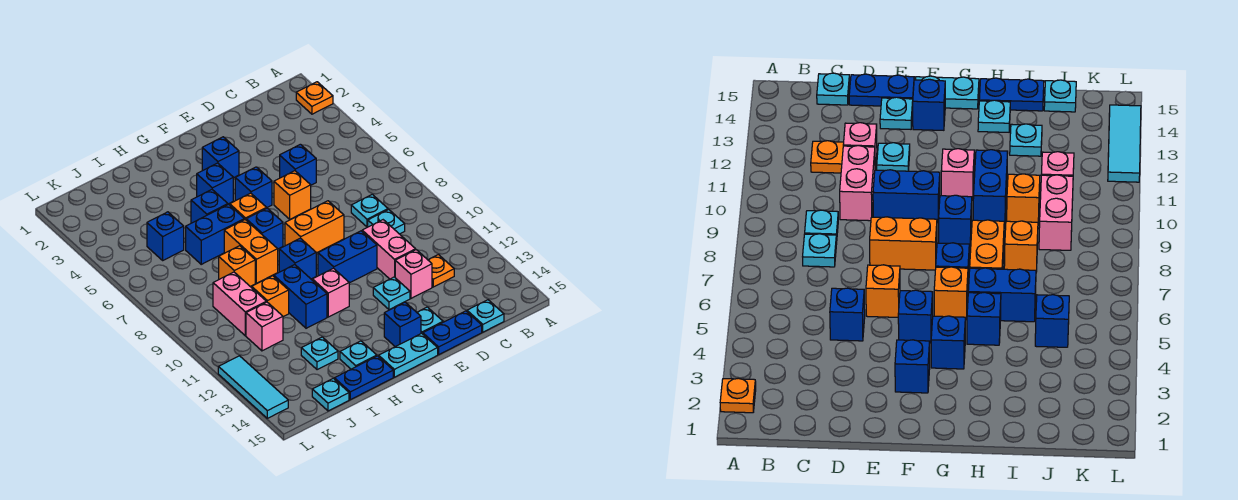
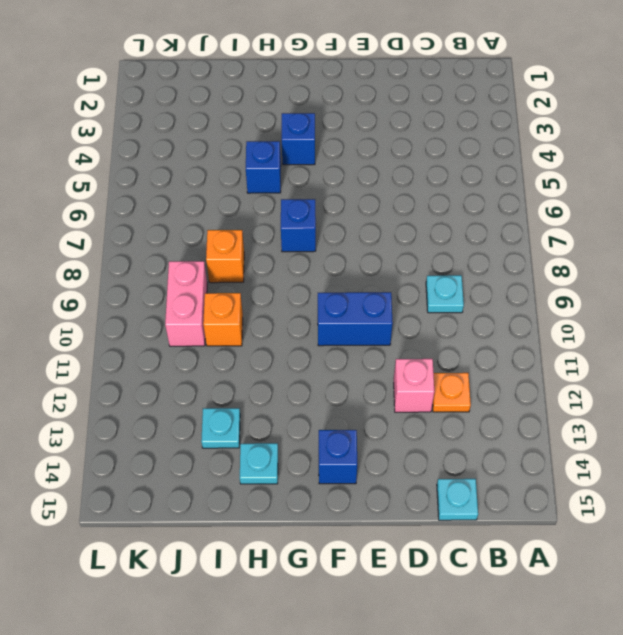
none -> orange plate A2 level 1
none -> cyan plate C8 level 1
none -> blue brick D5 level 1
none -> pink brick D10:D11 level 1

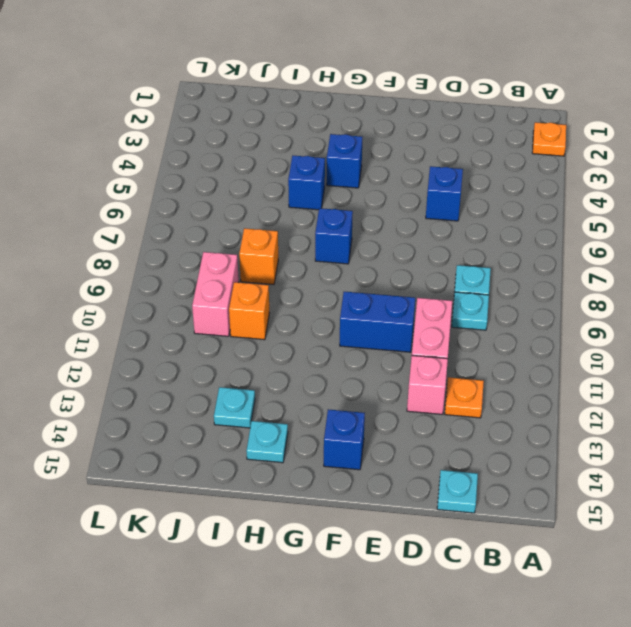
none -> blue plate D15:E15 level 1
none -> orange brick E6 level 1
none -> orange brick E8:F8 level 1
none -> cyan plate E12 level 1

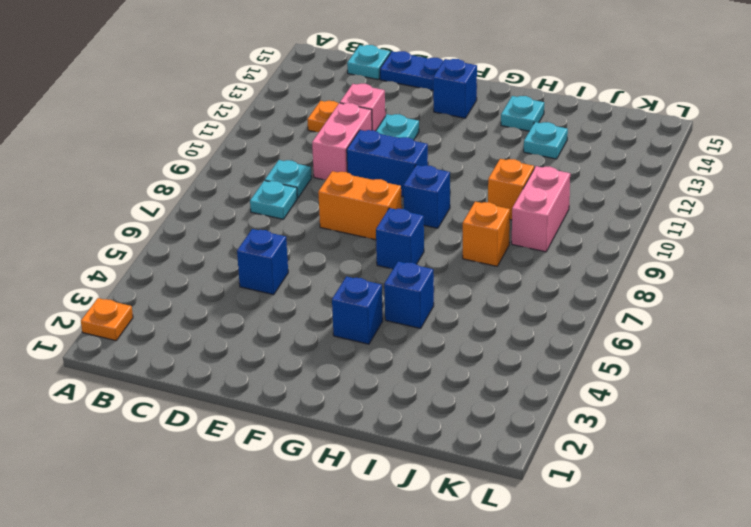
none -> orange brick E6 level 1
none -> cyan plate E14 level 1
none -> blue brick F3 level 1
none -> blue brick F5 level 1

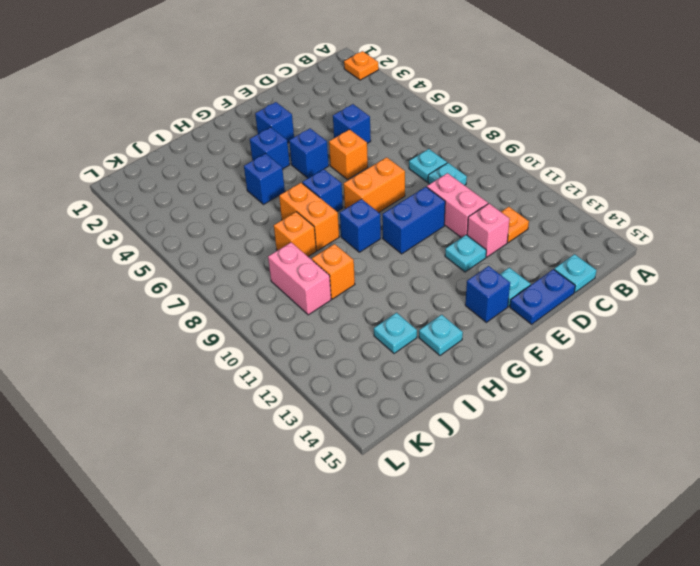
none -> cyan plate F15:G15 level 1
none -> orange brick G6 level 1
none -> pink brick G11 level 1
none -> blue brick H6:I6 level 1

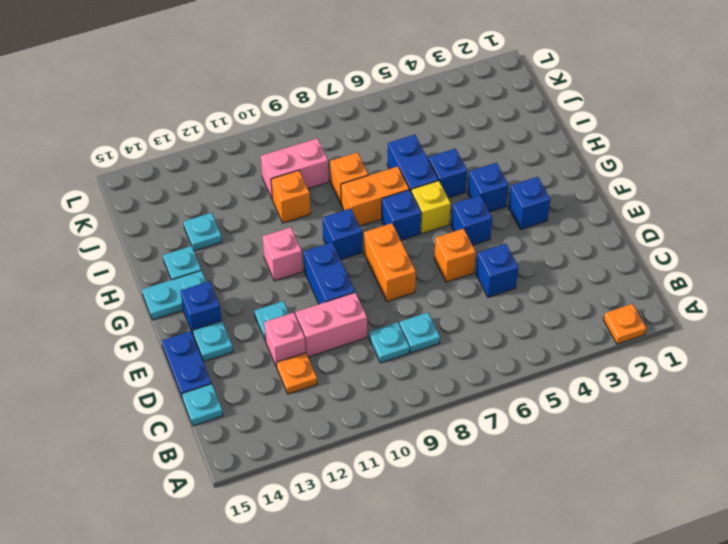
yellow brick G6 level 1 -> orange brick G6 level 1
cyan plate G14:G15 level 1 -> cyan plate F15:G15 level 1
none -> blue brick H10:H11 level 1
none -> blue plate H15:I15 level 1
none -> blue brick J5 level 1
none -> pink brick J11 level 1

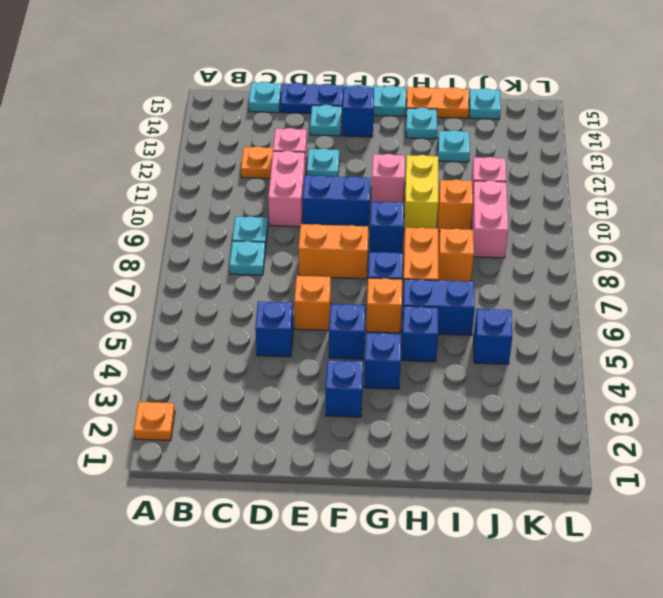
yellow brick H10:H11 level 1 -> blue brick H10:H11 level 1
orange plate H15:I15 level 1 -> blue plate H15:I15 level 1
none -> cyan tile L12:L14 level 1

